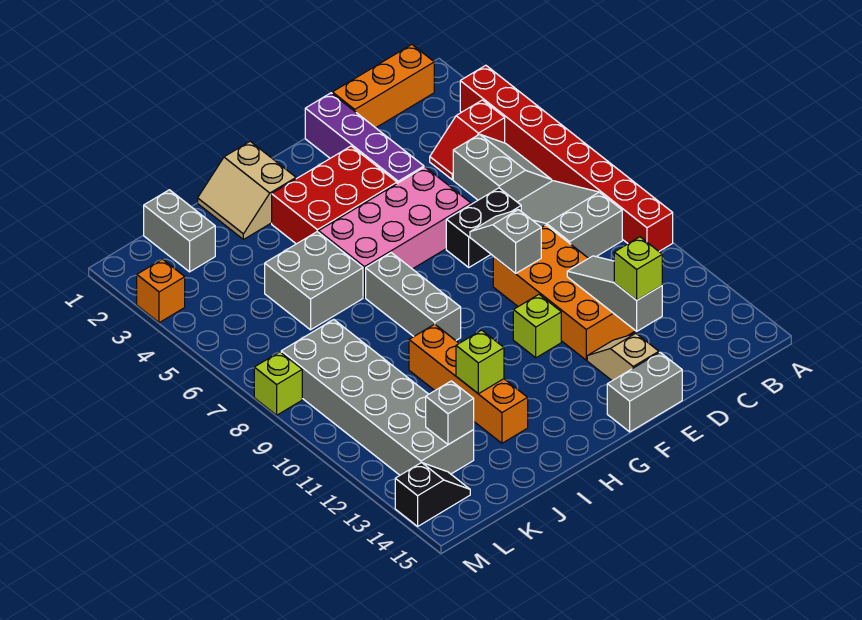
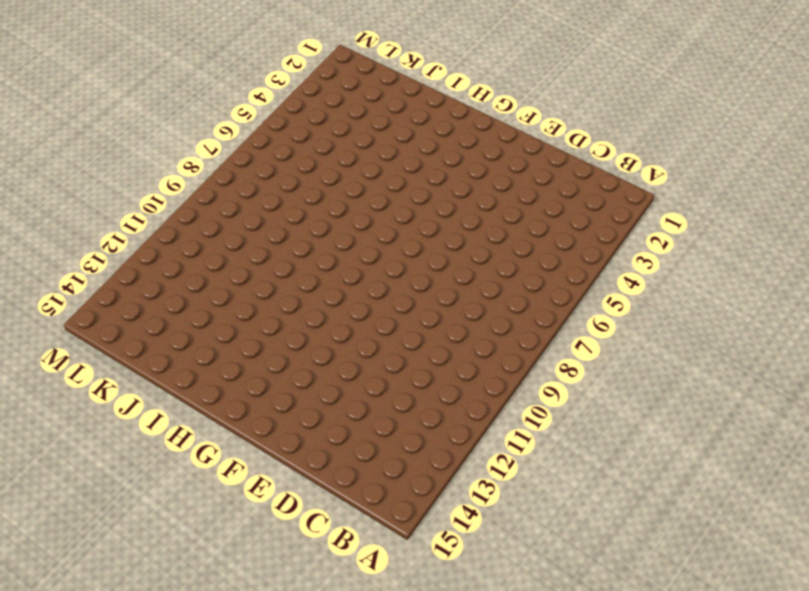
none -> red brick A3:A10 level 1
none -> orange brick B1:D1 level 1
none -> red slope B4:C4 level 1 top B

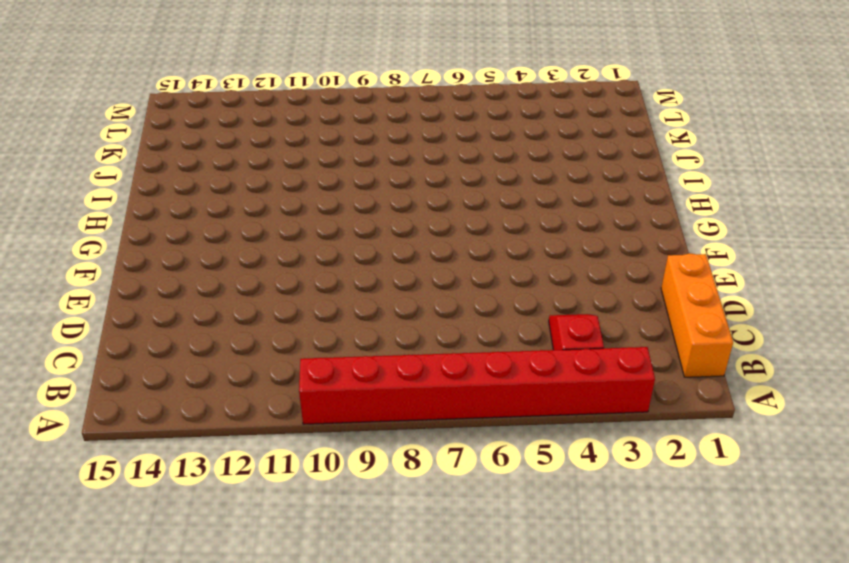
none -> grey slope B5:C6 level 1 top C
none -> grey slope B7:C9 level 1 top 9
none -> black brick D7:E7 level 1

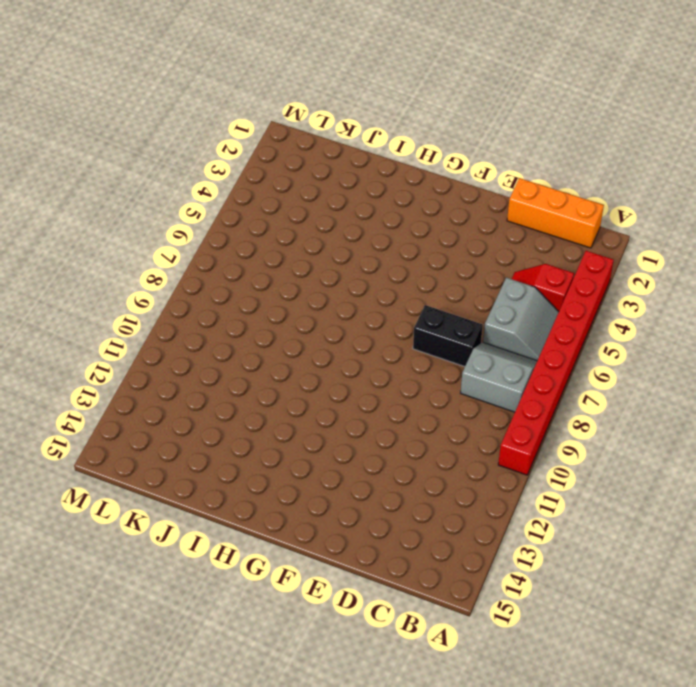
grey slope B7:C8 level 1 top 8 -> grey slope B7:C9 level 1 top 9
none -> orange brick D9:E12 level 1
none -> purple brick E1:E4 level 1
none -> pink brick E5:H6 level 1

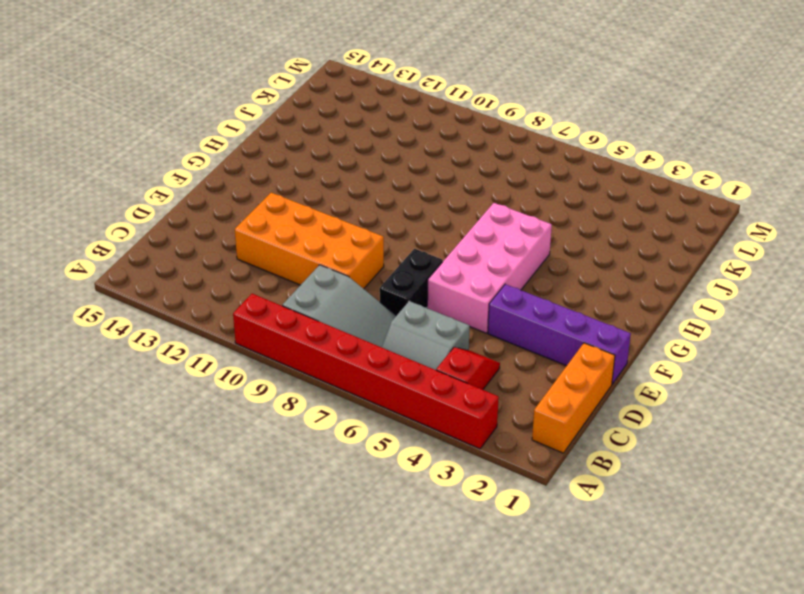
none -> tan slope E13:E14 level 1 top 14
none -> grey brick E15:F15 level 1
none -> red brick F3:H4 level 1

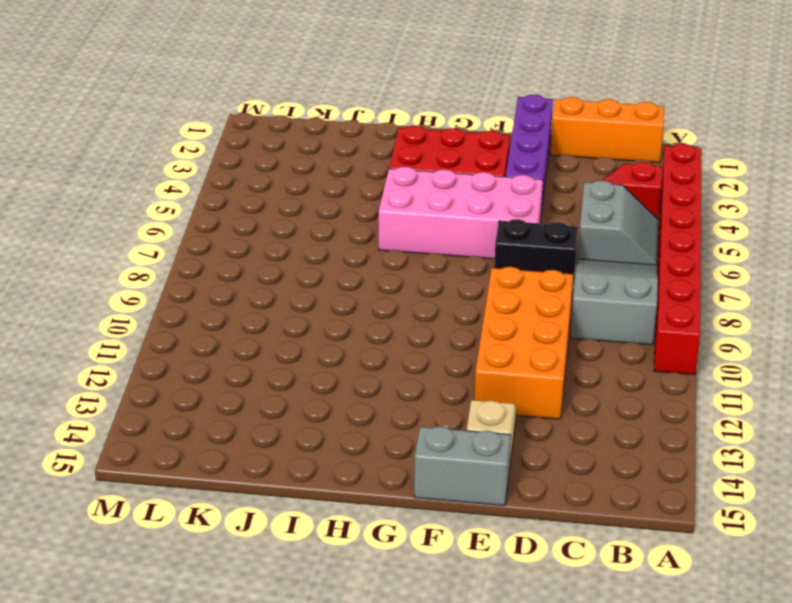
none -> lime brick F11 level 1
none -> tan slope H1:I2 level 1 top H
none -> grey brick H7:H9 level 1

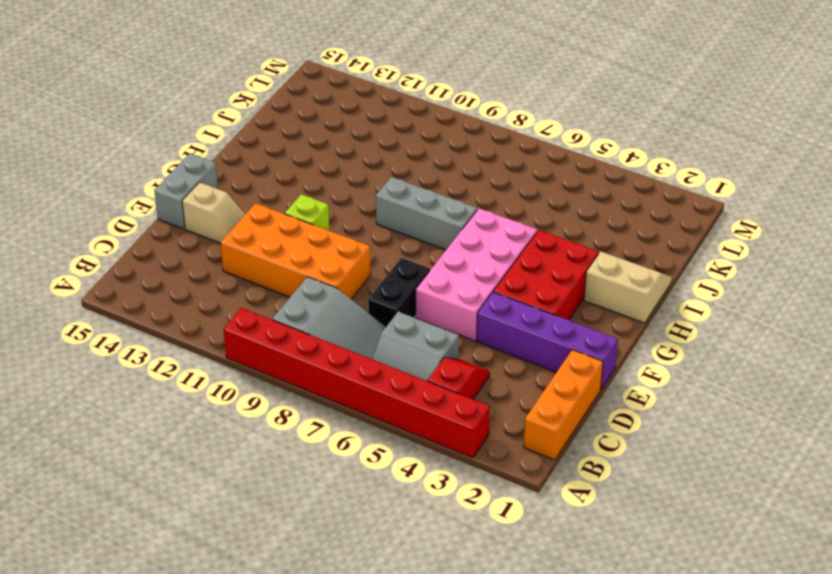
none -> grey brick I5:J6 level 1
none -> orange brick I10:I13 level 1
none -> grey brick K1:K2 level 1

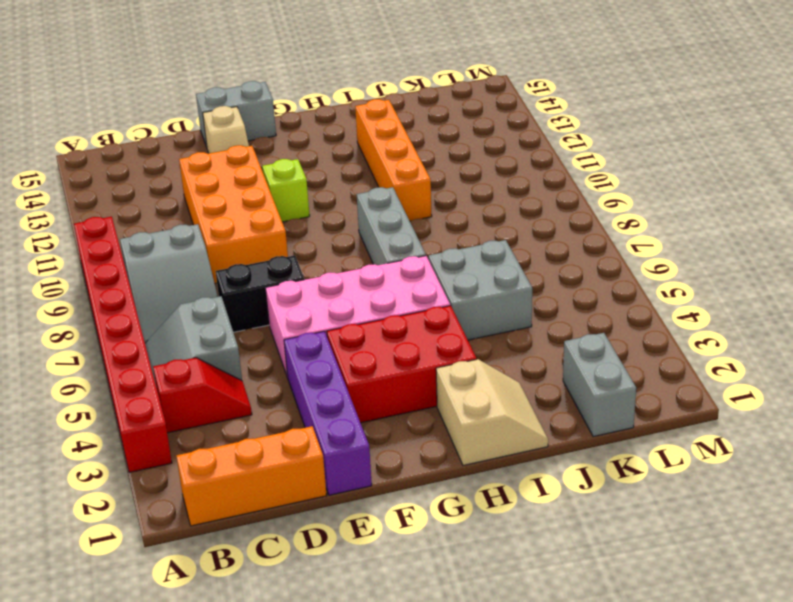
none -> grey brick K8:L13 level 1
none -> black slope L14:M14 level 1 top M
none -> orange brick M3 level 1

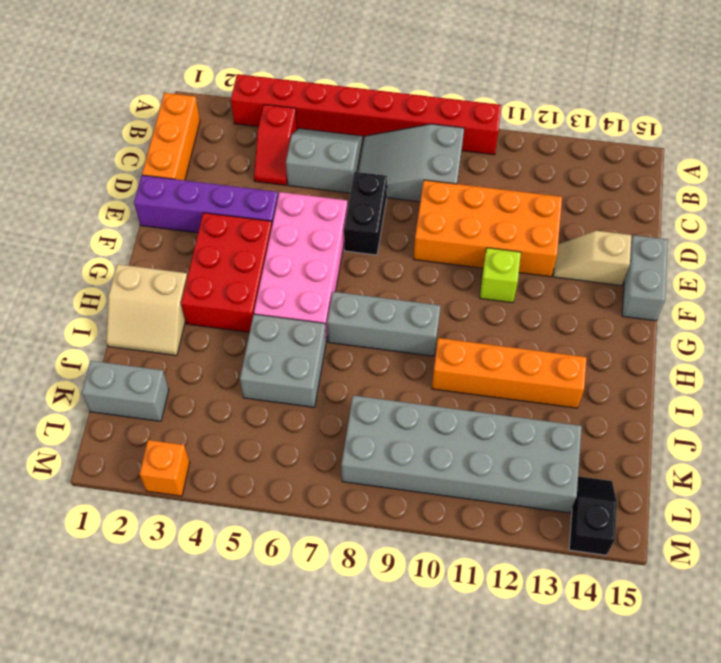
none -> lime brick M8 level 1
none -> grey slope D11:D13 level 2 top 13
none -> grey slope E8:E9 level 2 top 9

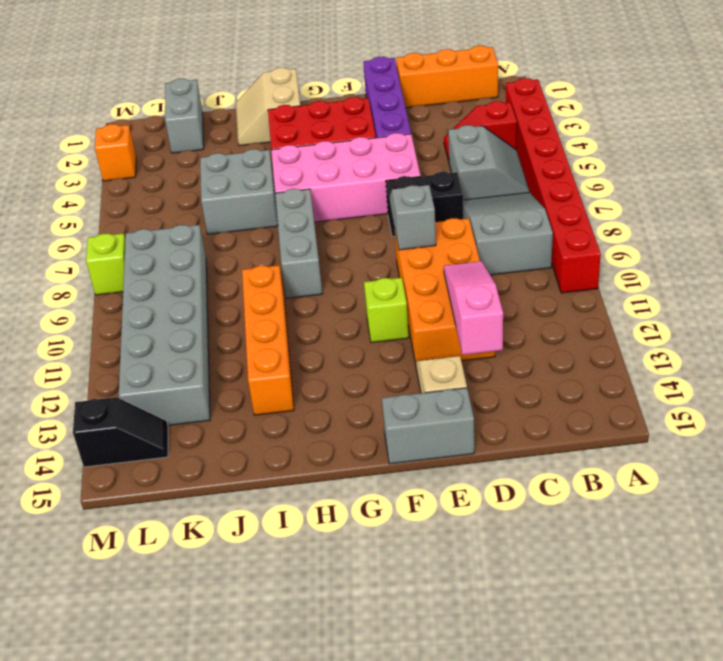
pink slope D11:D13 level 2 top 13 -> grey slope D11:D13 level 2 top 13
none -> lime brick I12 level 2
none -> grey brick K13 level 2
none -> lime brick D13 level 3

